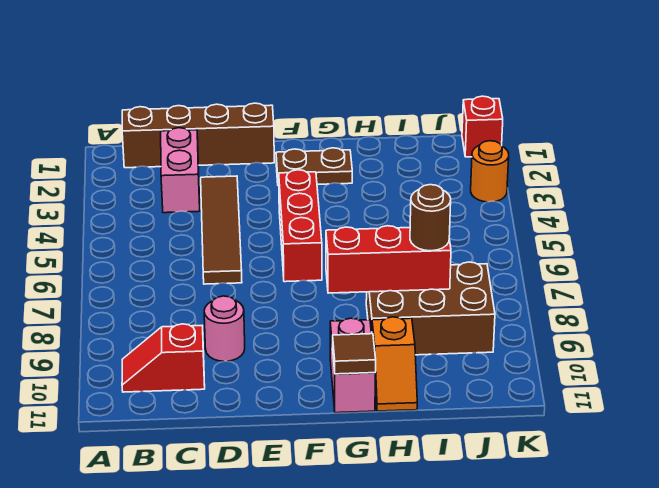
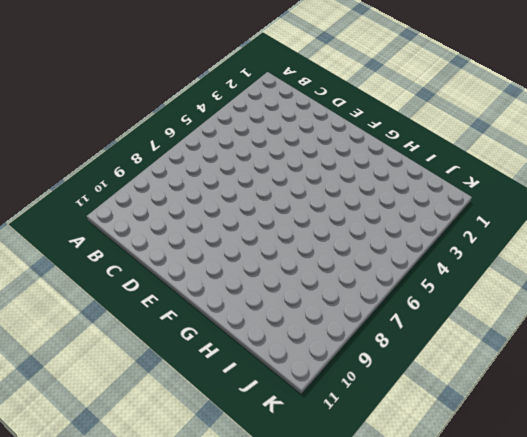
none -> brown brick B1:E1 level 1
none -> red slope B10:C10 level 1 top C
none -> pink brick C2:C3 level 1

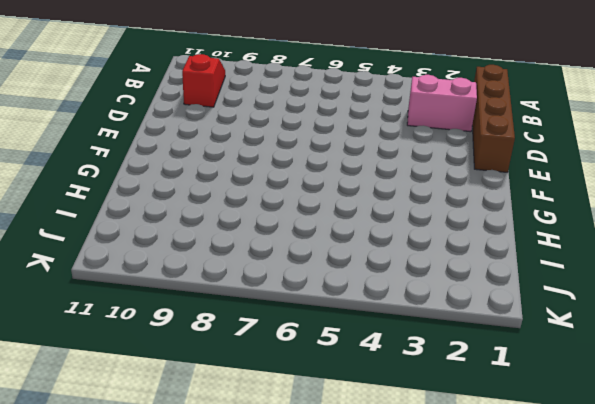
none -> brown tile D3:D6 level 1
none -> pink round brick D9 level 1
none -> brown plate F2:G2 level 1

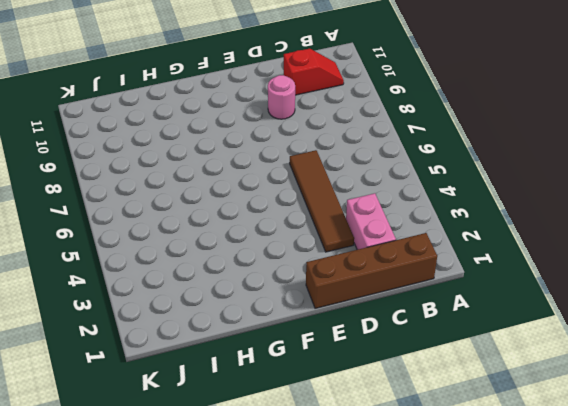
none -> brown plate F2:G2 level 1
none -> red brick F4:F6 level 1
none -> pink brick G10:G11 level 1

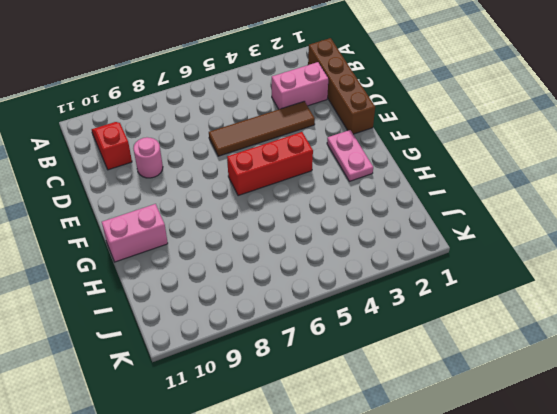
pink plate F2:G2 level 1 -> brown plate F2:G2 level 1
none -> brown brick H8:J9 level 1
none -> orange slope H10:H11 level 1 top 10
none -> red brick K1 level 1

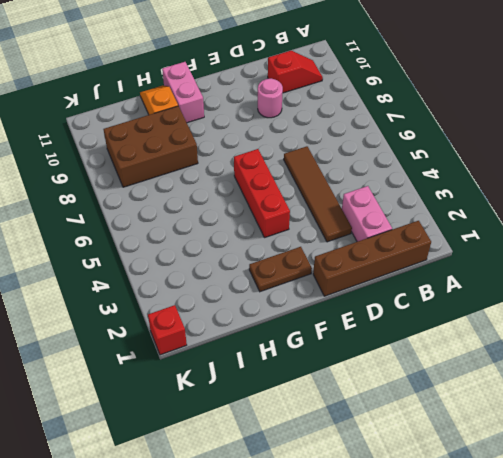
none -> orange round brick K3 level 1
none -> red brick G8:I8 level 2
none -> brown tile G11 level 2

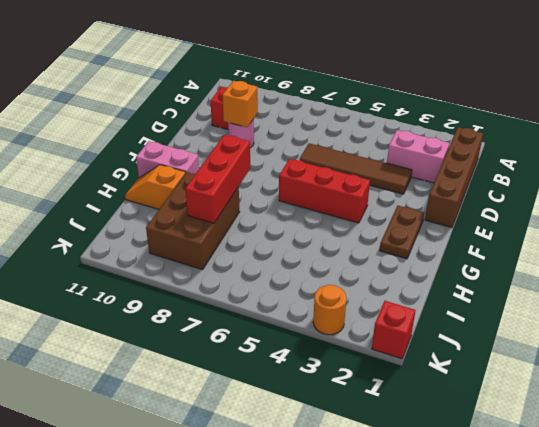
orange brick D9 level 2 -> none
none -> brown tile G11 level 2
none -> brown round brick I8 level 3

